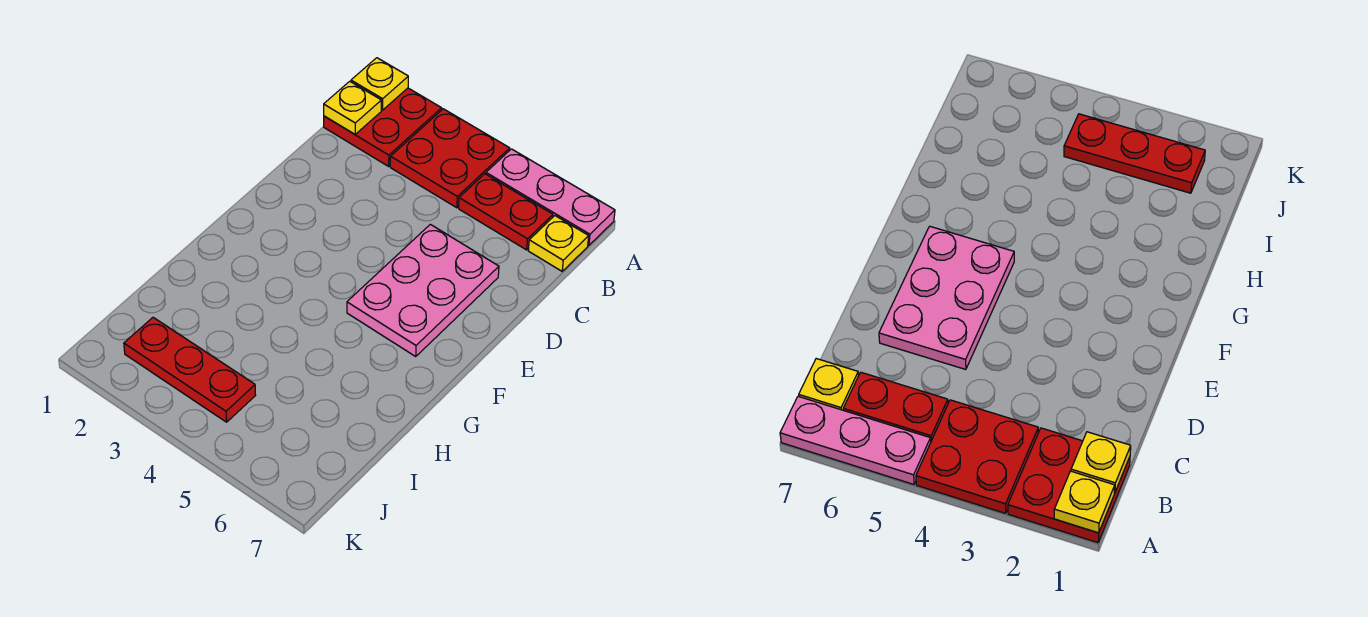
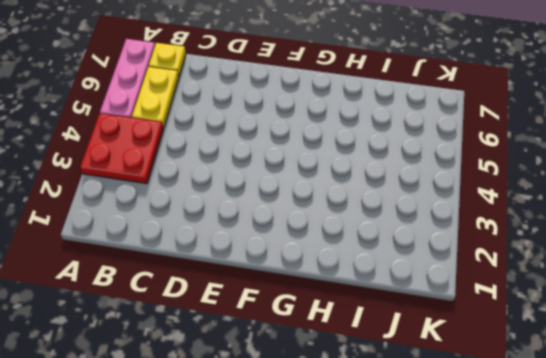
yellow plate B5:B6 level 1 -> red plate B5:B6 level 1
none -> red plate A1:B2 level 1
none -> pink plate D5:F6 level 1

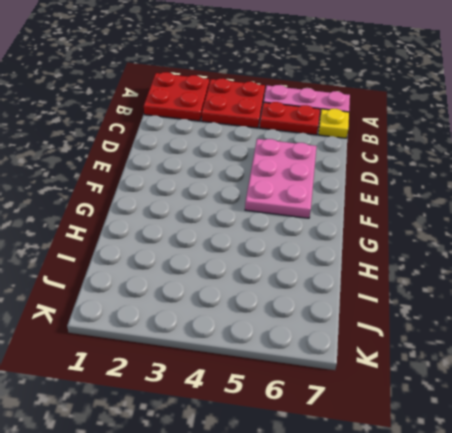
none -> red plate J2:J4 level 1
none -> yellow plate A1 level 2

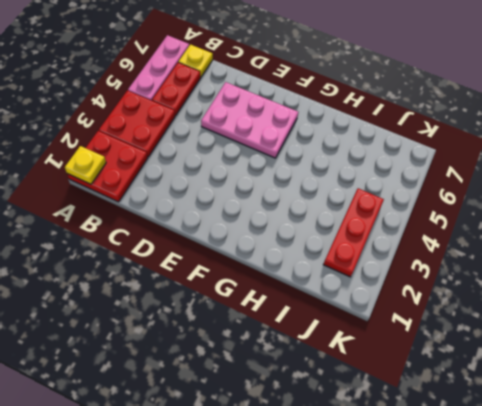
none -> yellow plate B1 level 2

